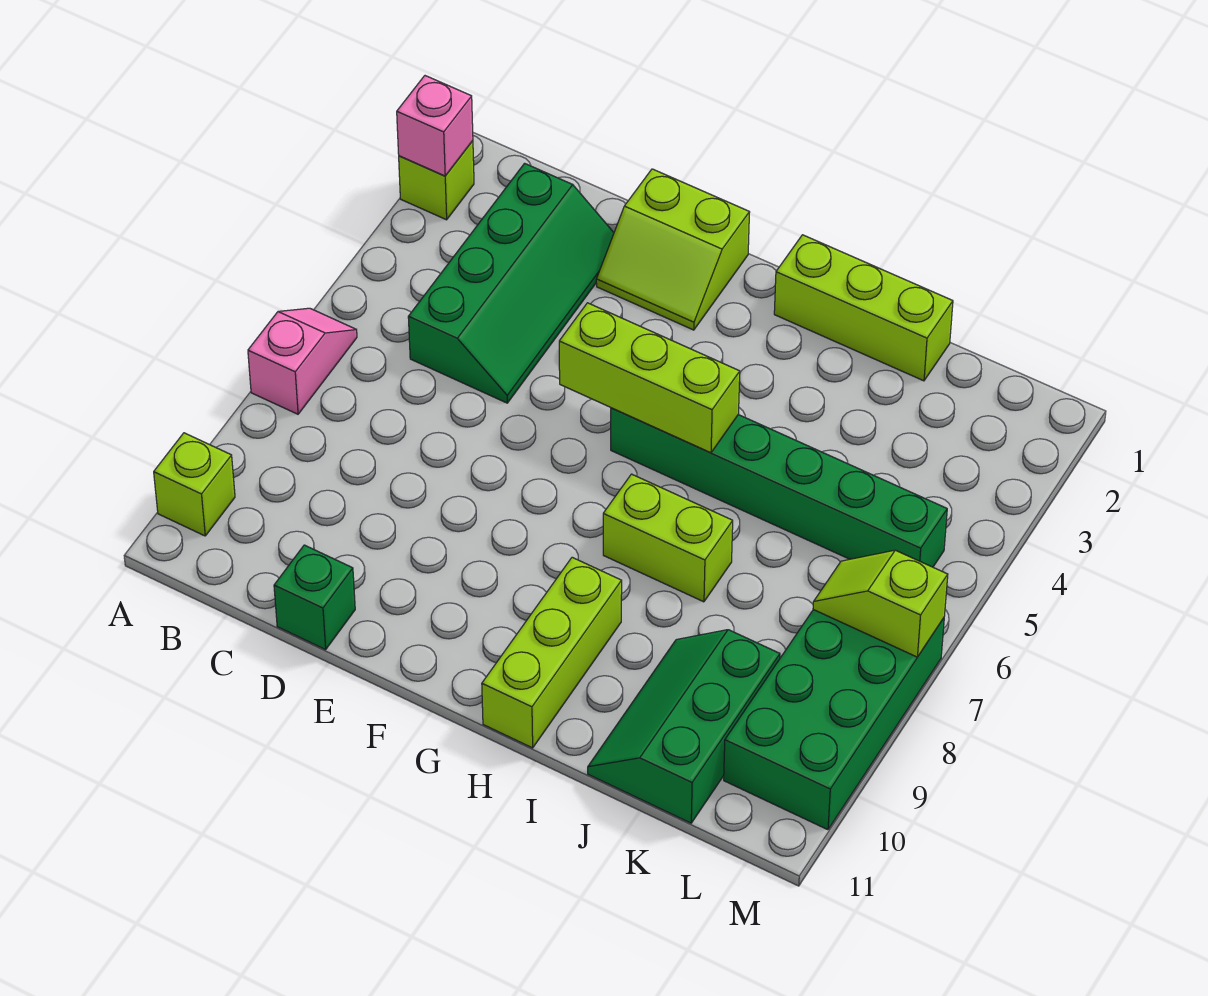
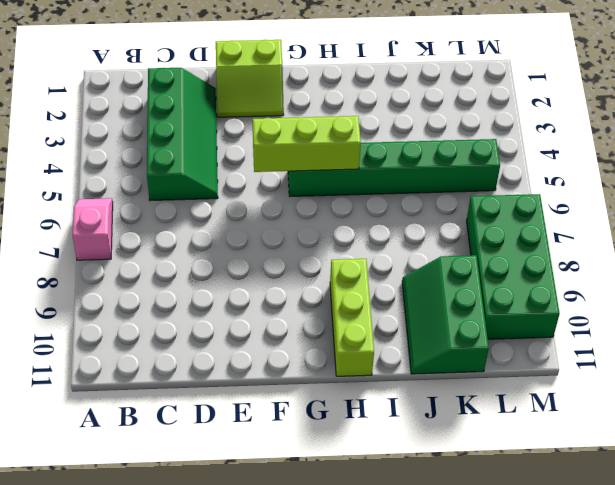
none -> lime brick A2 level 1
none -> lime brick A10 level 1
none -> green brick D11 level 1

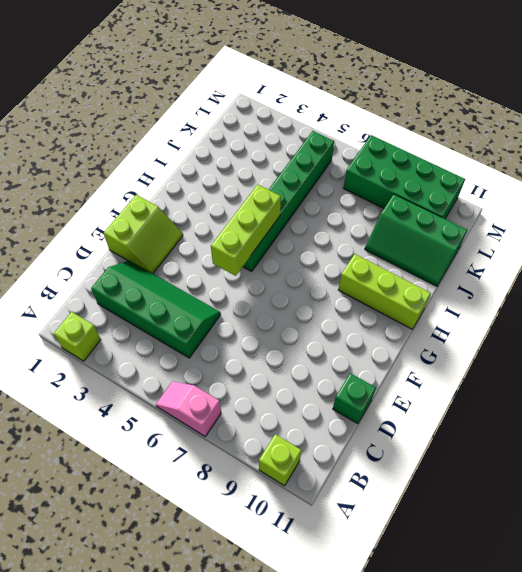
none -> lime brick H1:J1 level 1
none -> lime brick H7:I7 level 1
none -> pink brick A2 level 2

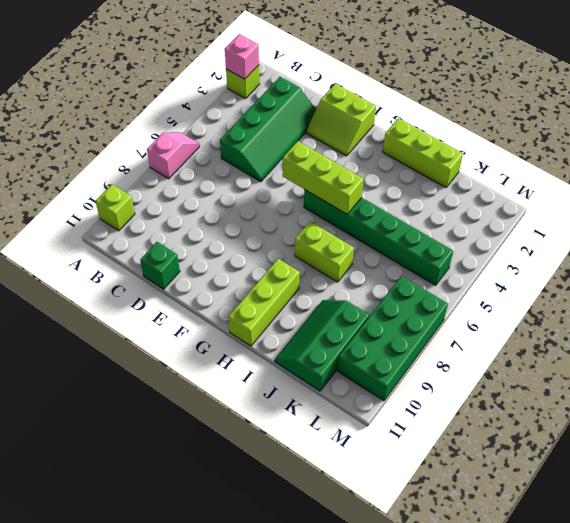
none -> lime slope L7:M7 level 2 top M

